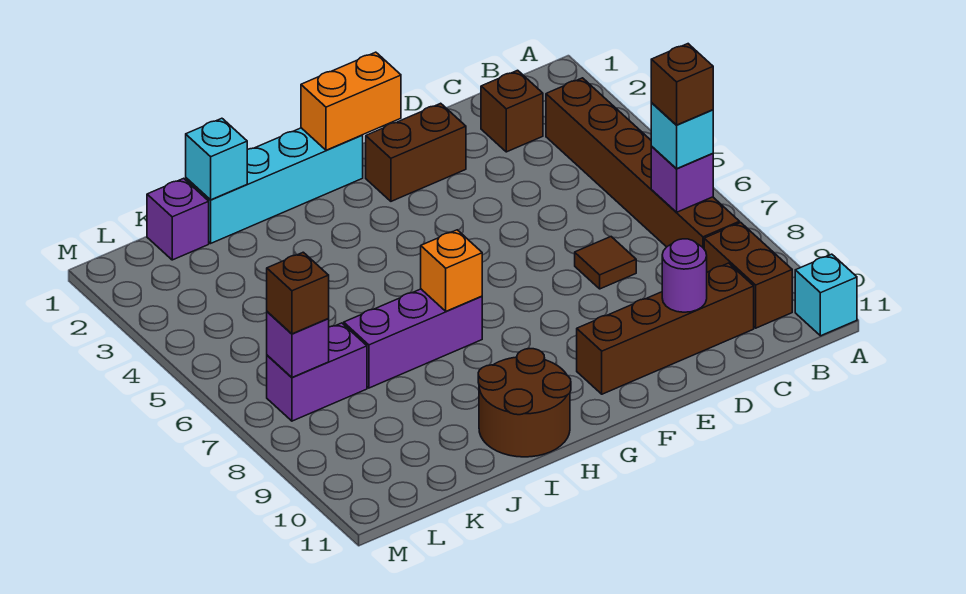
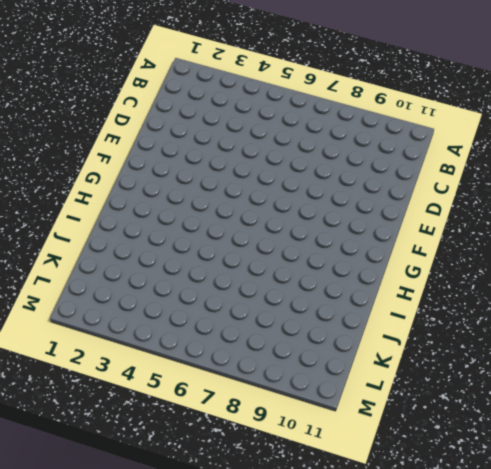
none -> cyan brick A11 level 1
none -> brown brick B3:B8 level 1
none -> brown brick B9:B10 level 1

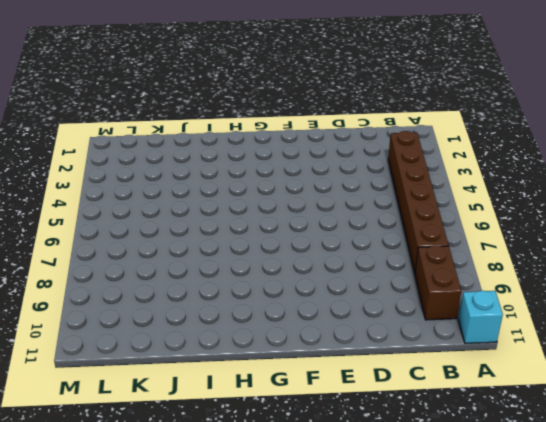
none -> brown brick C2 level 1
none -> brown brick C10:F10 level 1
none -> brown tile D7 level 1

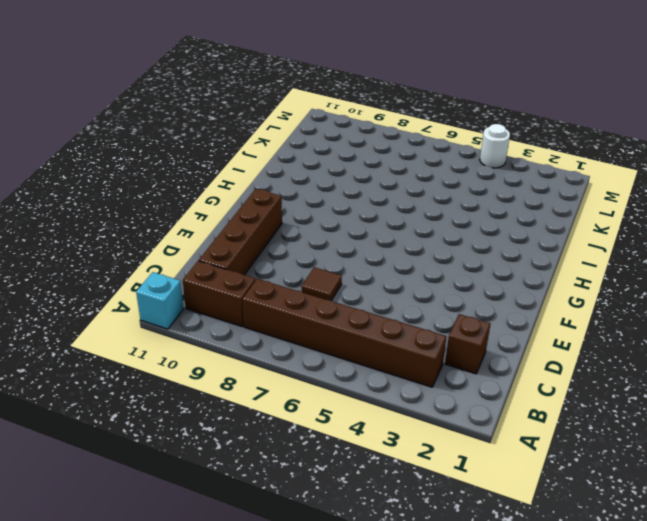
white round brick M4 level 1 -> none
none -> brown brick E2:F2 level 1
none -> cyan brick G1:J1 level 1
none -> purple brick H7:J7 level 1

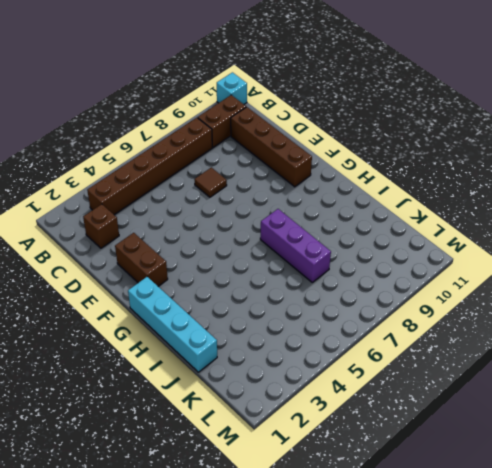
none -> brown round brick H10:I11 level 1
none -> purple brick K1 level 1
none -> purple brick K7:L7 level 1

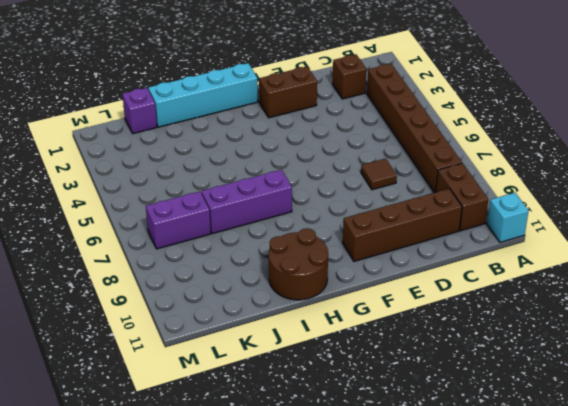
none -> purple brick B7 level 2
none -> purple round brick D10 level 2
none -> orange brick F1:G1 level 2

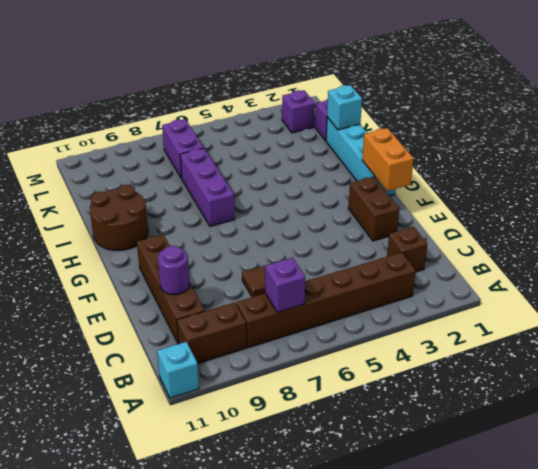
purple brick L2 level 1 -> purple brick L7 level 2
none -> orange brick H7 level 2
none -> cyan brick B7 level 3
none -> brown brick L7 level 3

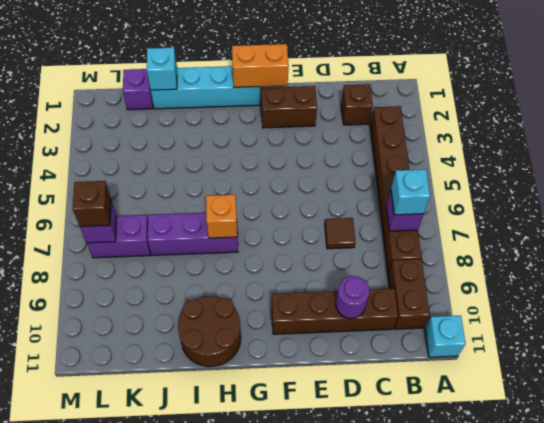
none -> brown brick B7 level 4

